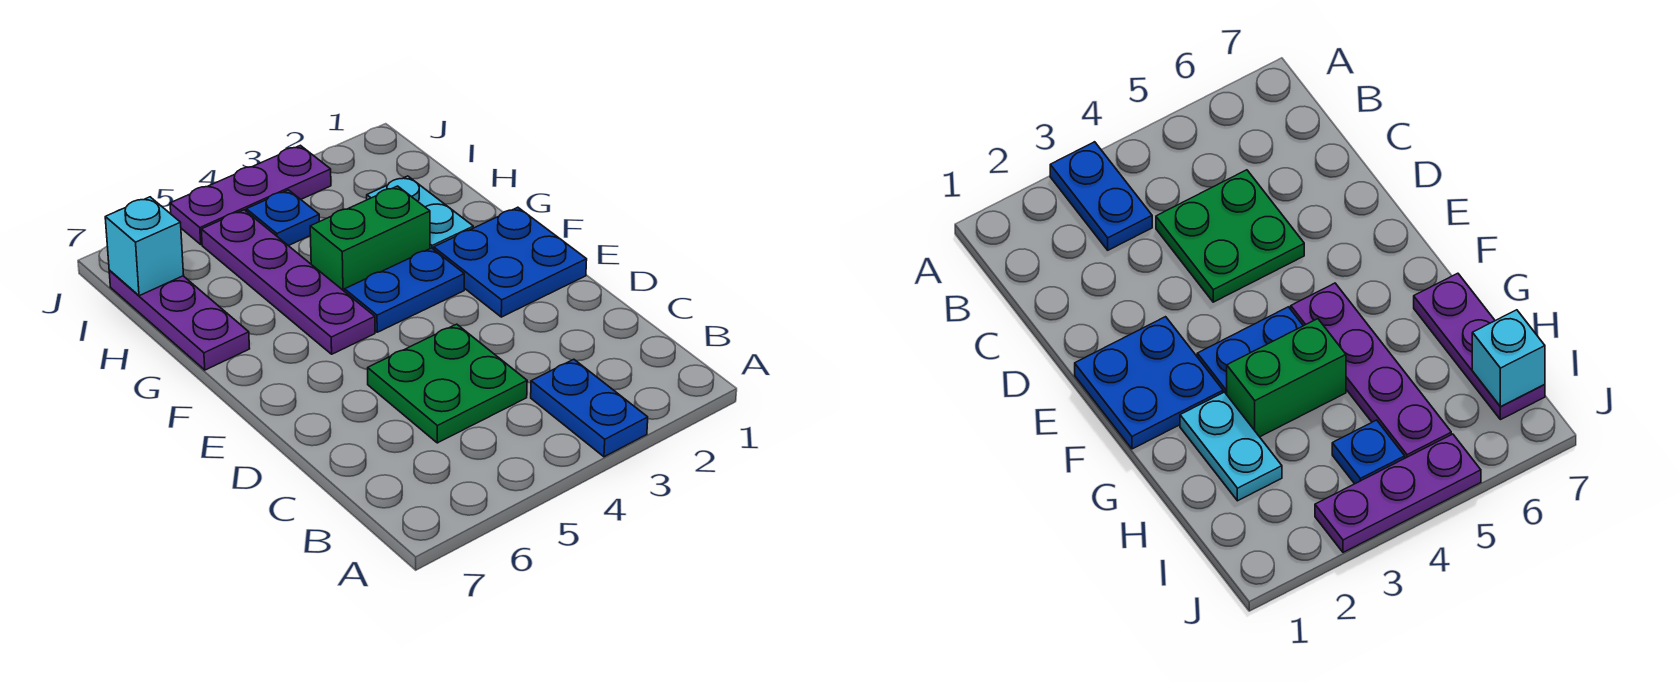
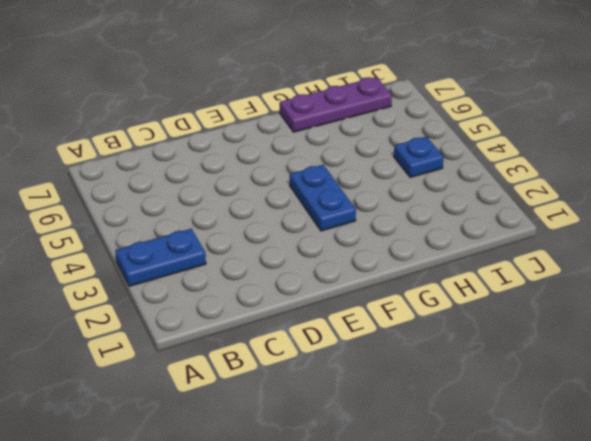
none -> green plate C4:D5 level 1
none -> blue plate E1:F2 level 1

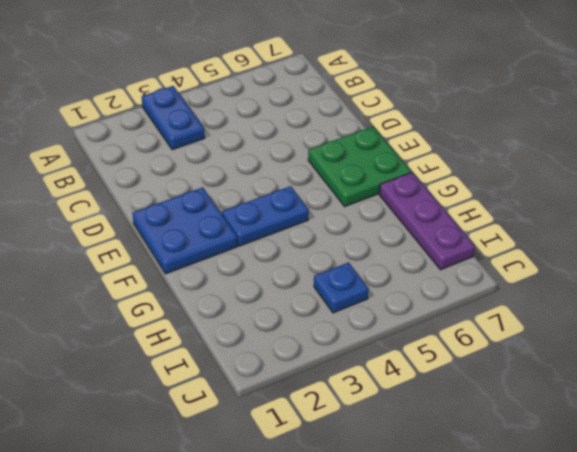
green plate E6:F7 level 1 -> green plate C4:D5 level 1
none -> purple plate F5:I5 level 1
none -> cyan plate G2:H2 level 1

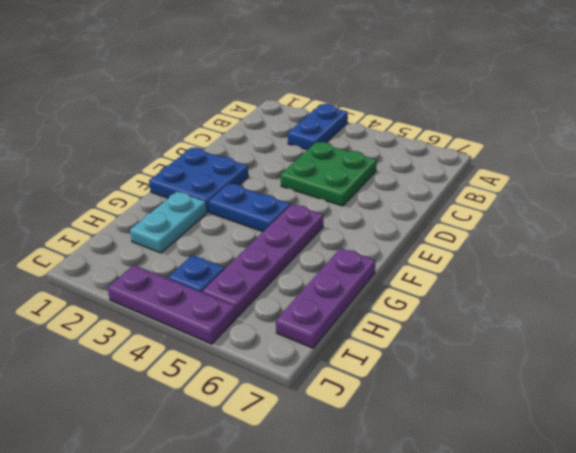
none -> green brick G3:G4 level 1
none -> cyan brick I7 level 2

